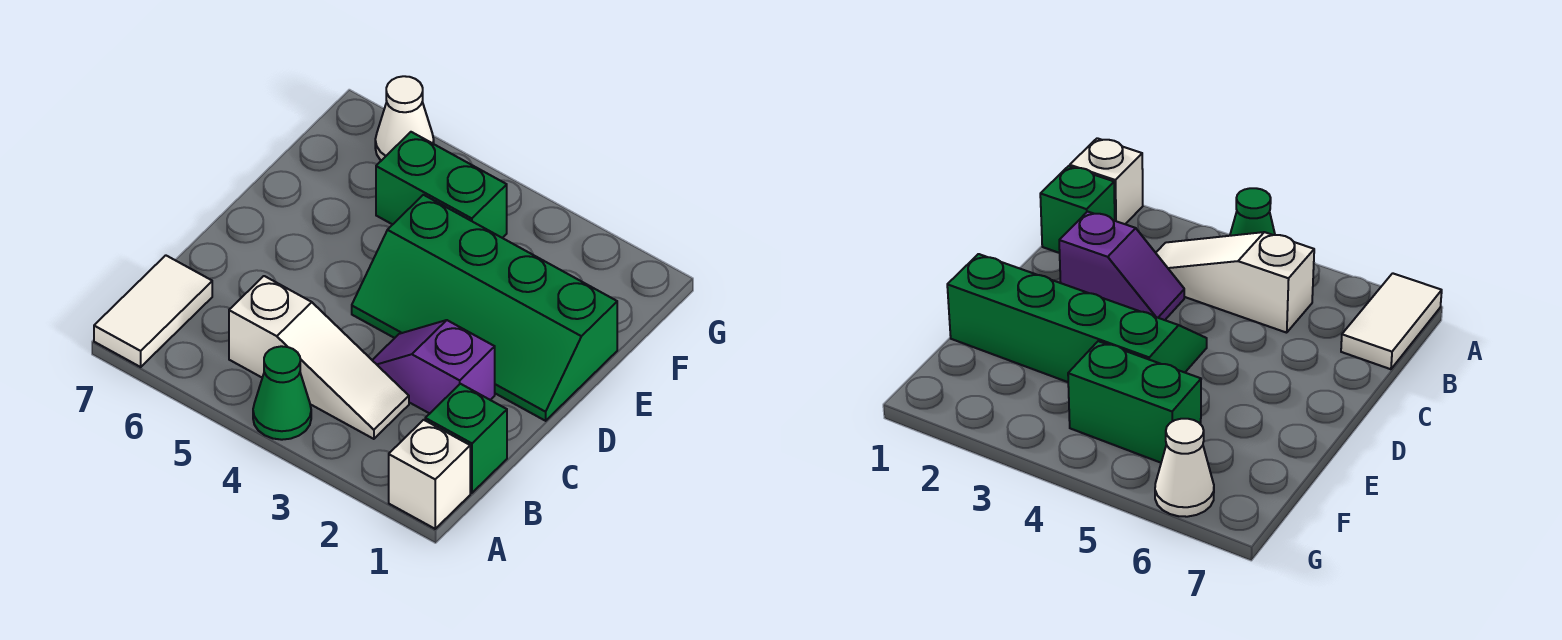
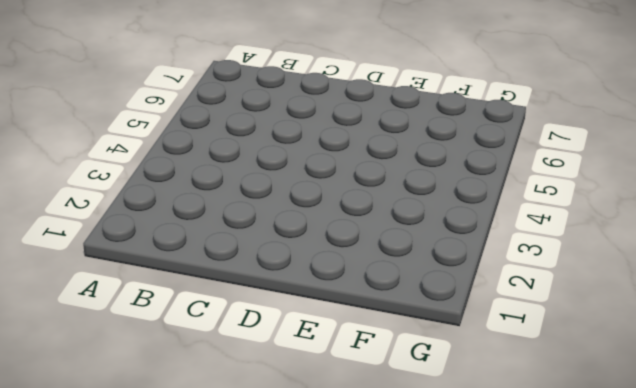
none -> white brick A1 level 1
none -> green cone A4 level 1

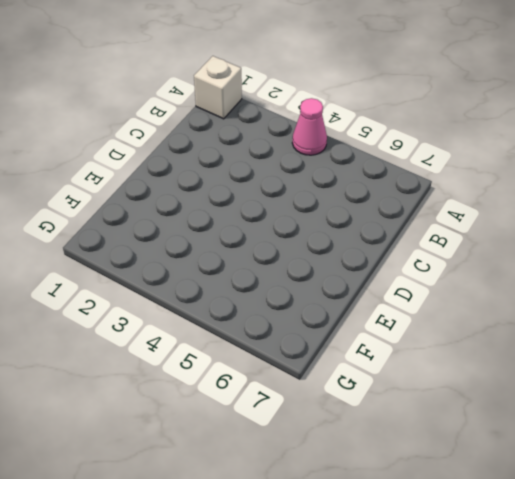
pink cone A4 level 1 -> green cone A4 level 1
none -> white tile A7:B7 level 1
none -> green brick B1 level 1

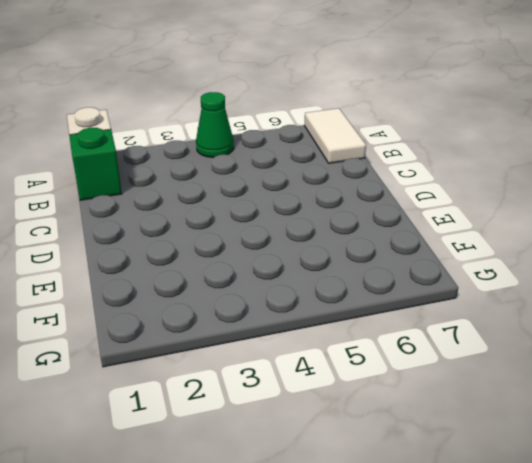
none -> white slope B3:B5 level 1 top 5
none -> purple slope C2:C3 level 1 top 2

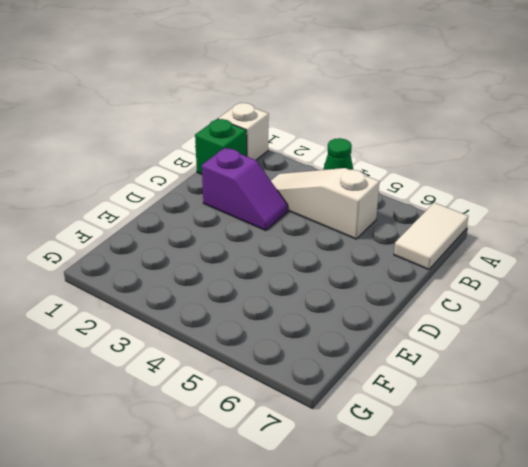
none -> green slope D1:E4 level 1 top E
none -> green brick F4:F5 level 1

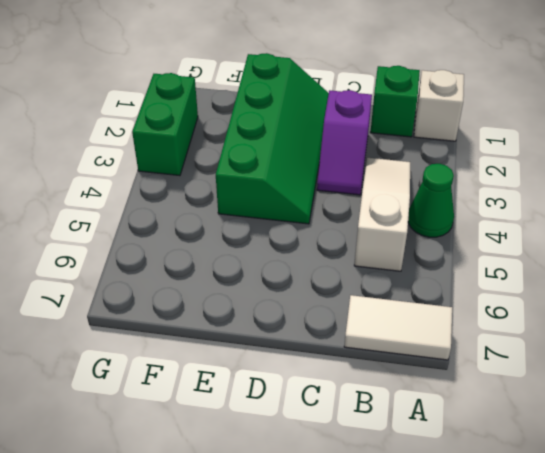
green brick G2:G3 level 1 -> green brick F4:F5 level 1
none -> white cone G6 level 1

